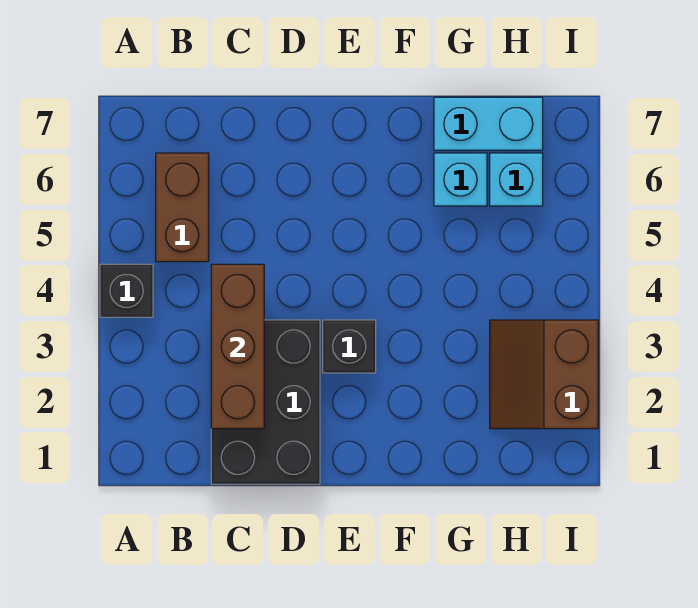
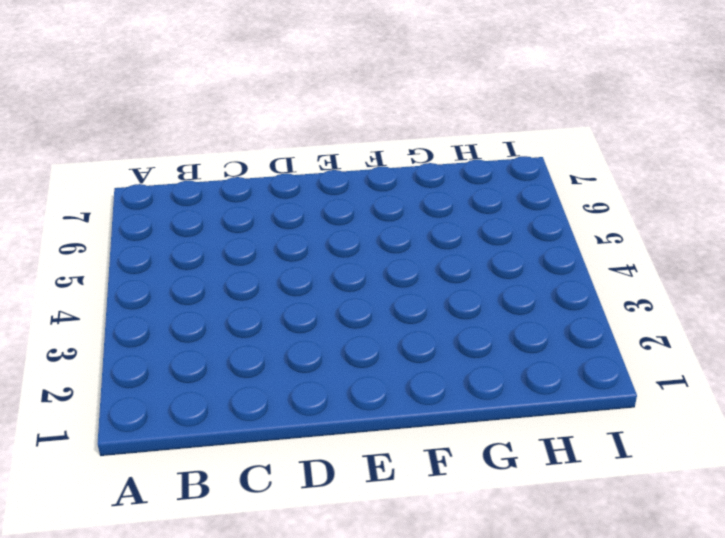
none -> black brick A4 level 1
none -> brown brick B5:B6 level 1

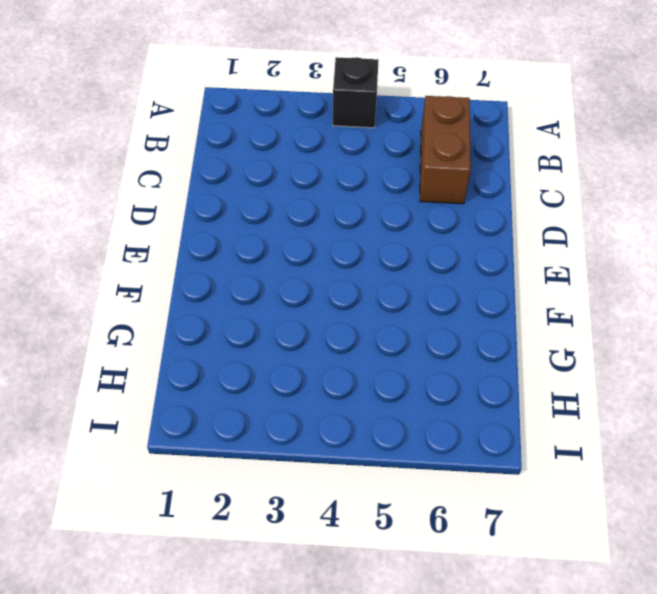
brown brick B6:C6 level 1 -> brown brick B5:B6 level 1
none -> black brick C1:D3 level 1
none -> black brick E3 level 1

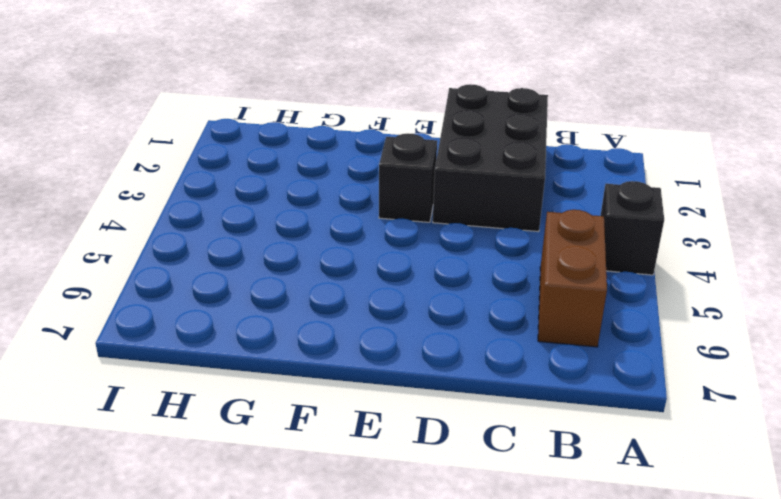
none -> cyan brick G6 level 1
none -> cyan brick G7:H7 level 1

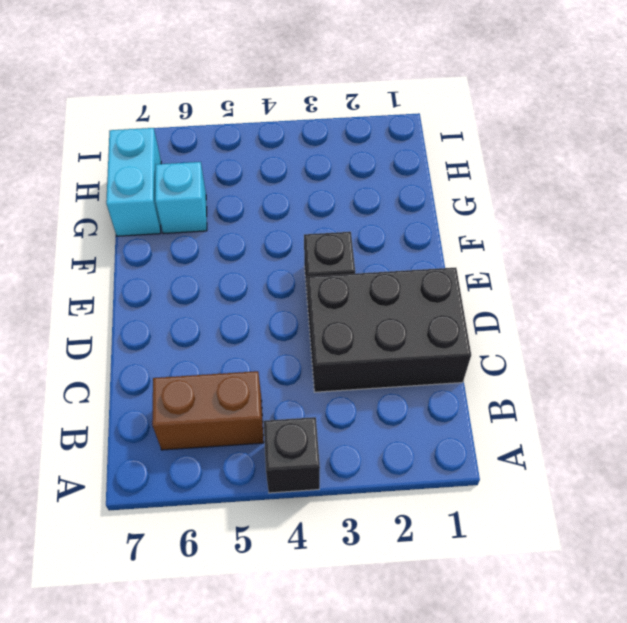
none -> brown slope H2:I3 level 1 top I
none -> cyan brick H6 level 1

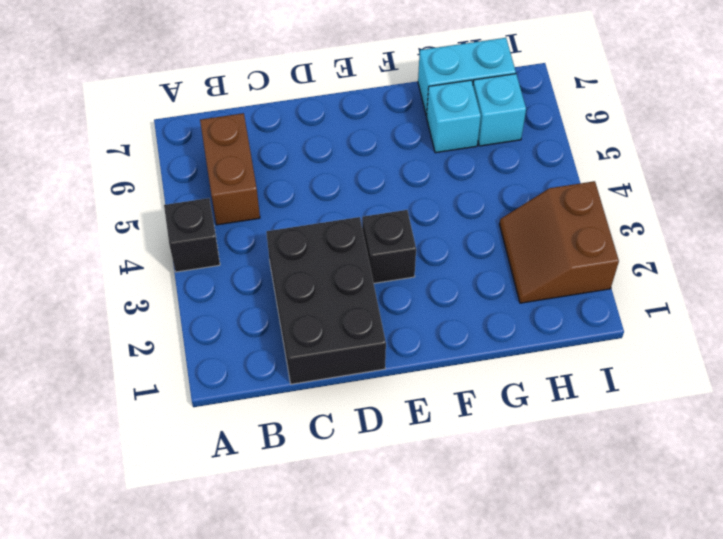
none -> brown brick C2:C4 level 2

